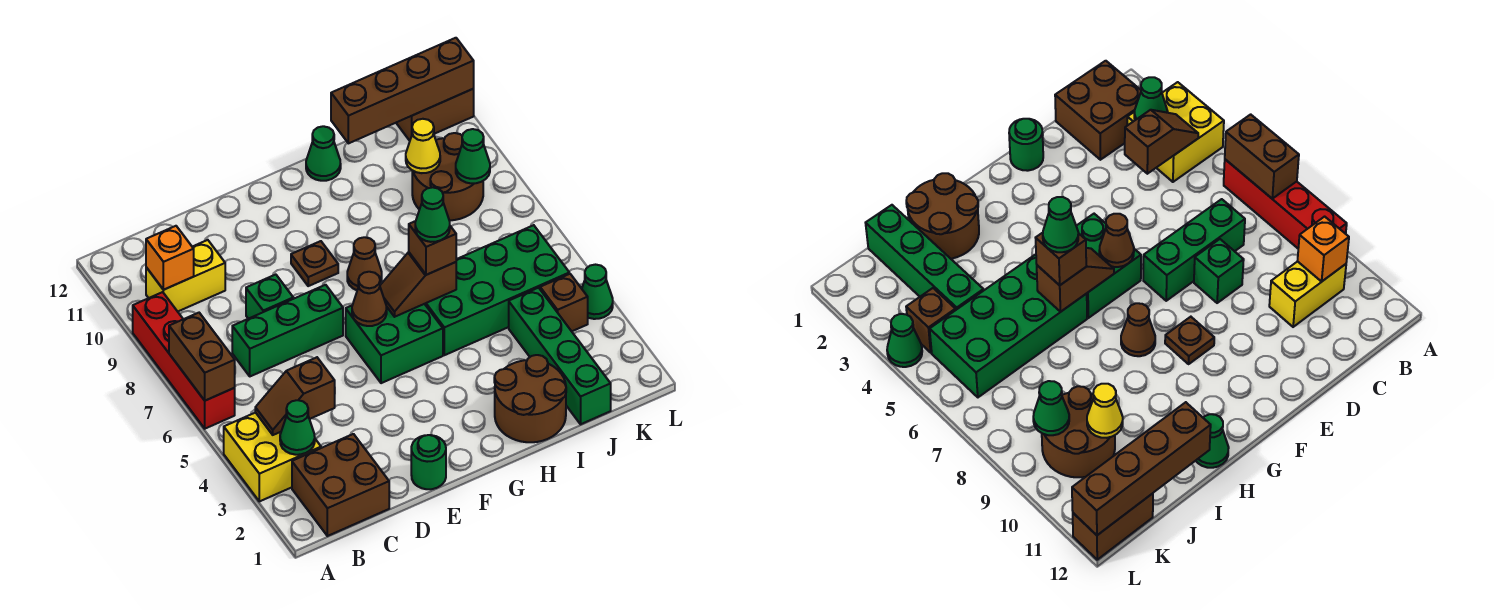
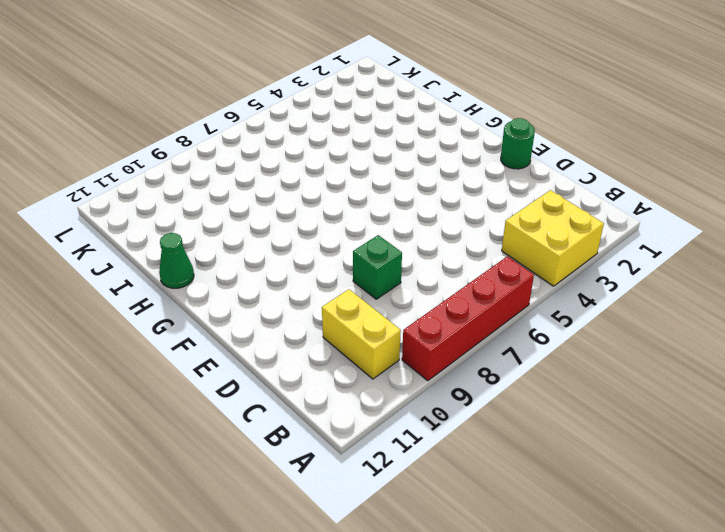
none -> brown brick B1:C2 level 1
none -> green brick C7:E7 level 1
none -> green brick F5:G6 level 1

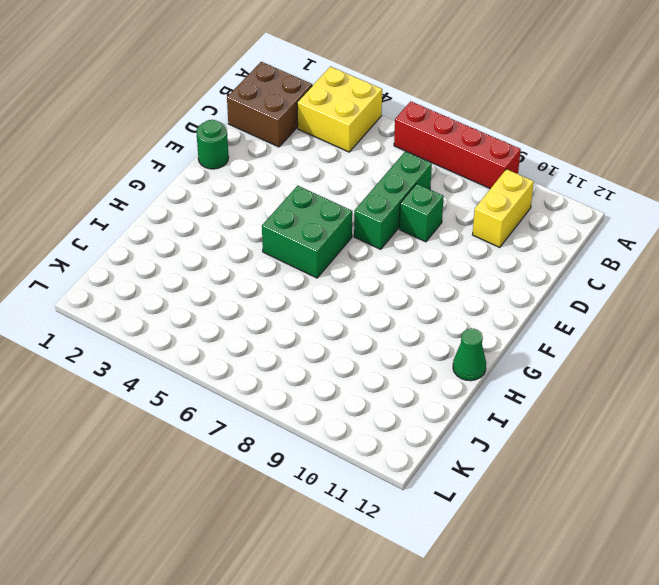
none -> brown plate F9 level 1
none -> brown cone G8 level 1
none -> brown round brick H1:I2 level 1

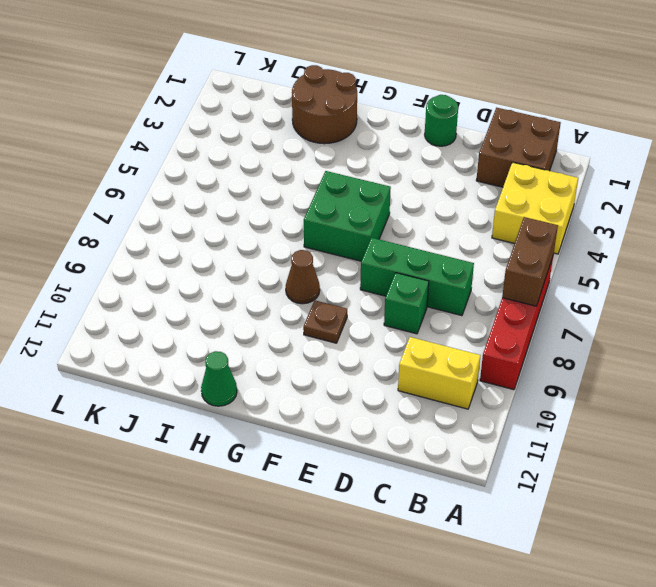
none -> green brick H5:K6 level 1
none -> green brick J1:J4 level 1
none -> brown round brick J9:K10 level 1

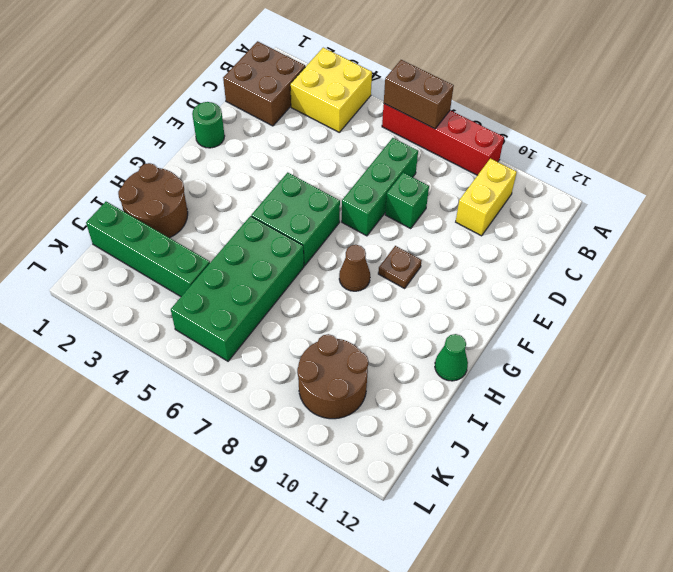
none -> brown brick K4 level 1
none -> brown brick K12:L12 level 1
none -> green cone L4 level 1

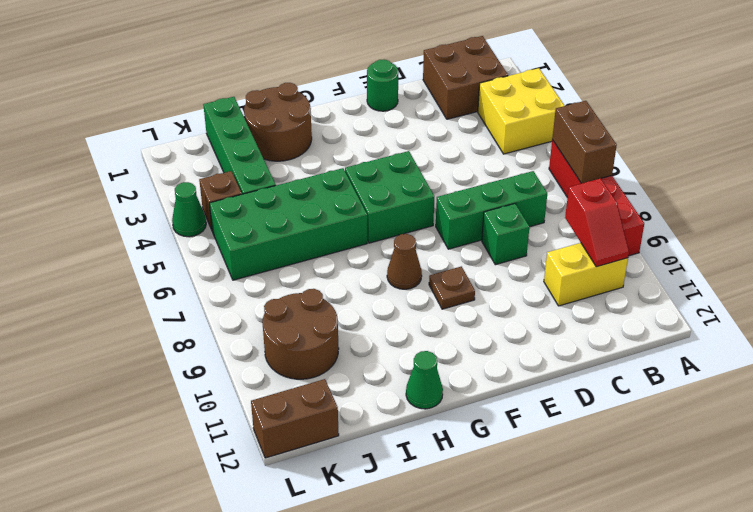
red slope B9:B10 level 2 top 9 -> orange brick B10 level 2
none -> green cone B3 level 2
none -> brown slope B4:C4 level 2 top C
none -> brown cone F6 level 2

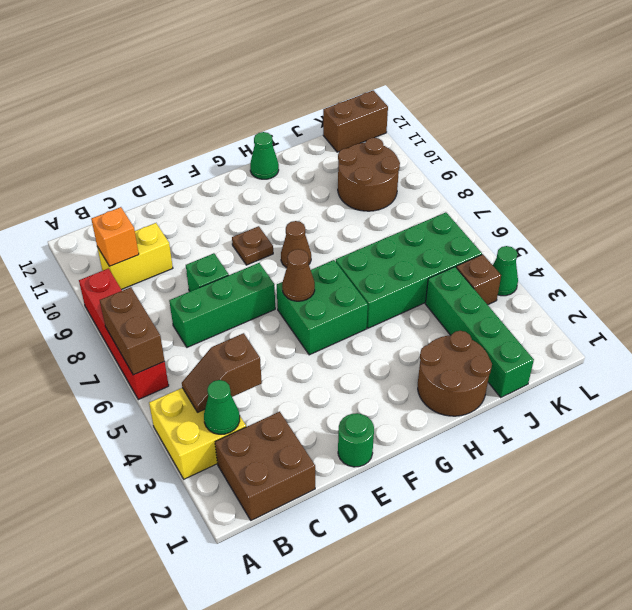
none -> brown slope G6:H6 level 2 top H
none -> brown brick I12:L12 level 2
none -> yellow cone J10 level 2

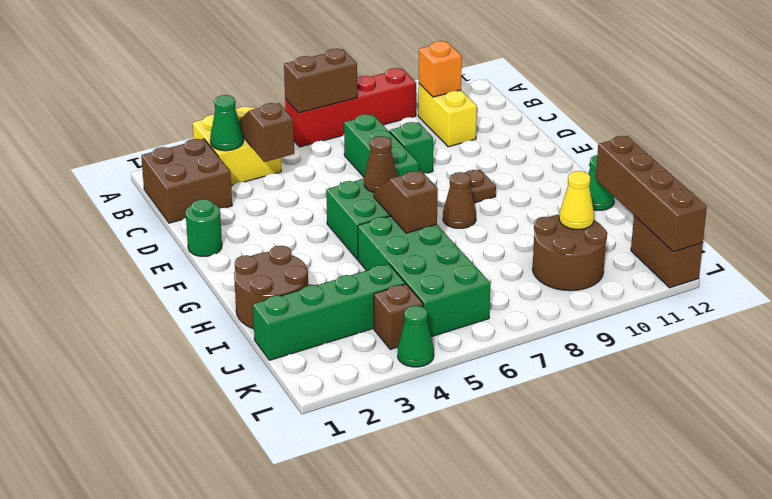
none -> green cone K9 level 2
none -> brown brick H6 level 3
none -> green cone H6 level 4

